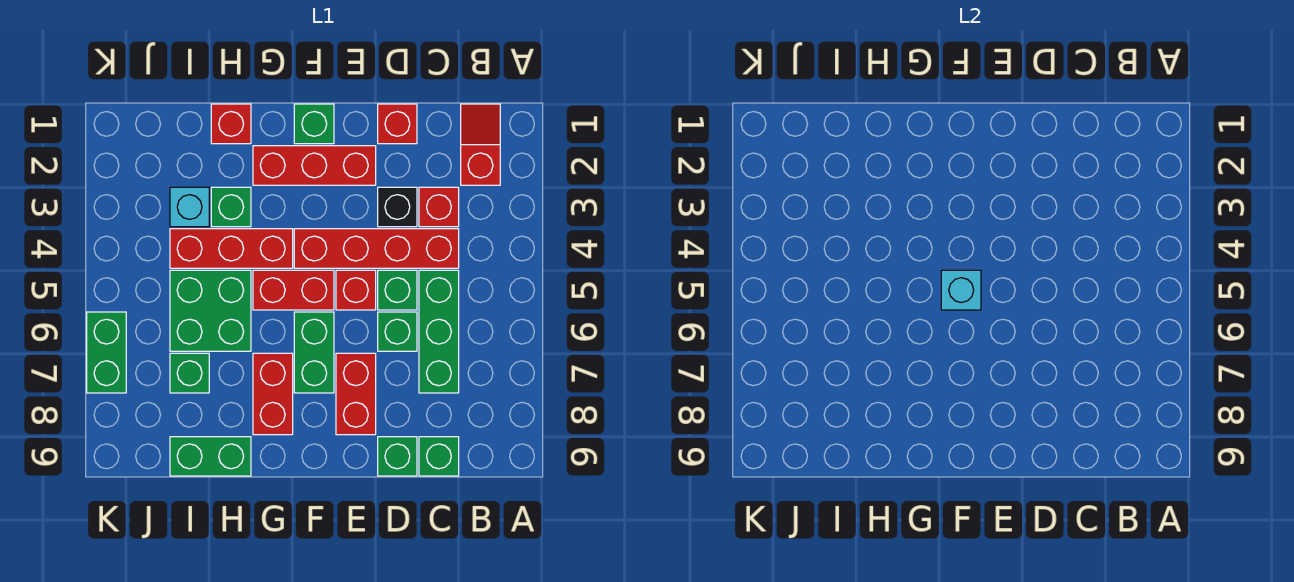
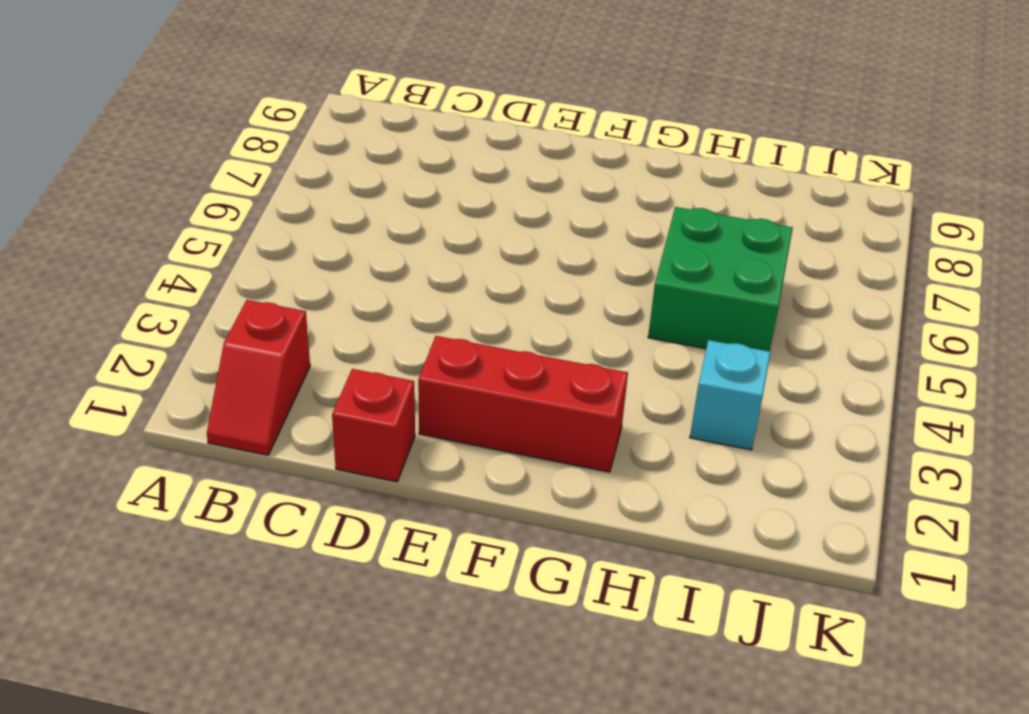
none -> red brick C3 level 1
none -> red brick C4:F4 level 1
none -> green brick C5:C7 level 1

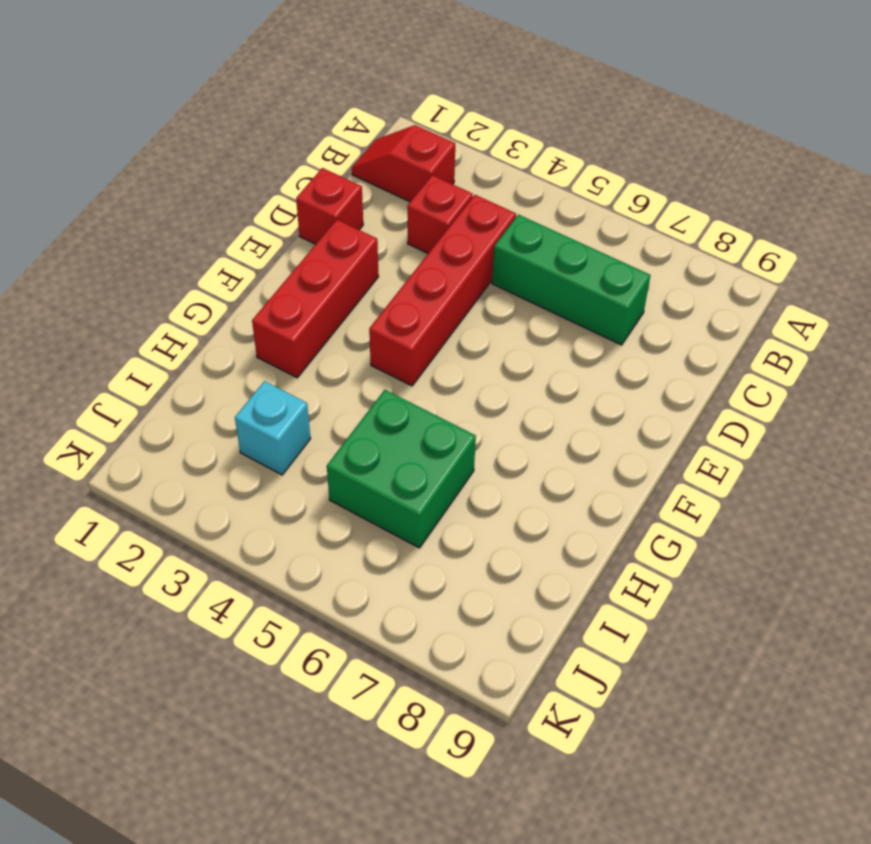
none -> green brick C9 level 1
none -> black brick D3 level 1
none -> green brick D5 level 1

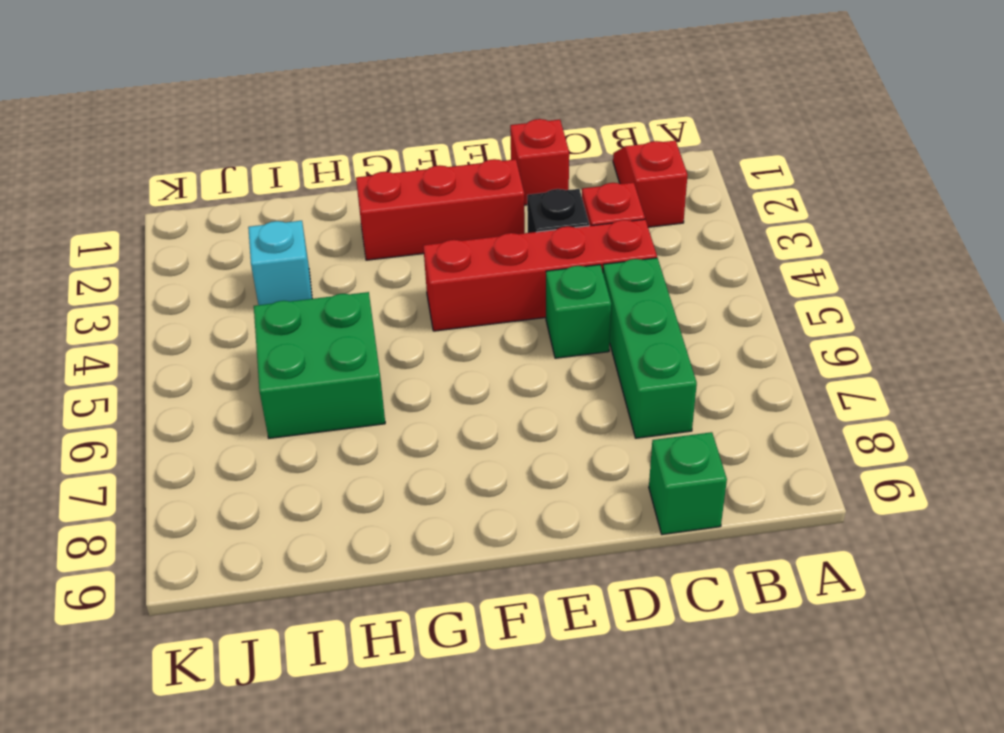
none -> green brick D6 level 1
none -> green brick D9 level 1
none -> red brick E5 level 1

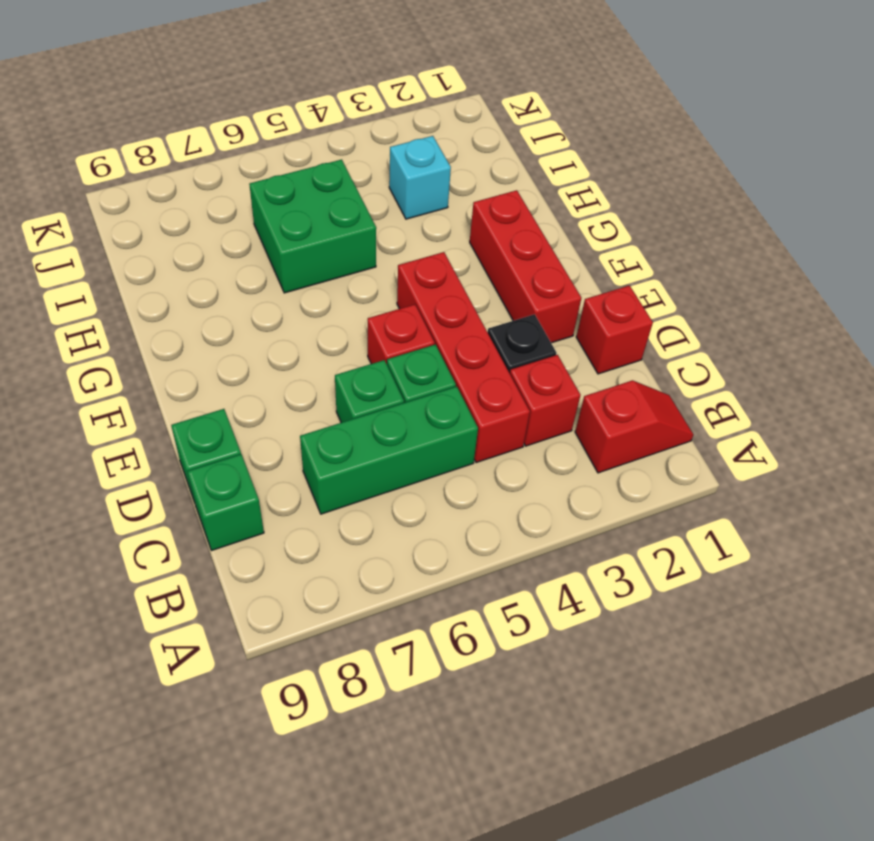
none -> red brick E7:E8 level 1
none -> green brick F1 level 1
none -> red brick F5:G5 level 1

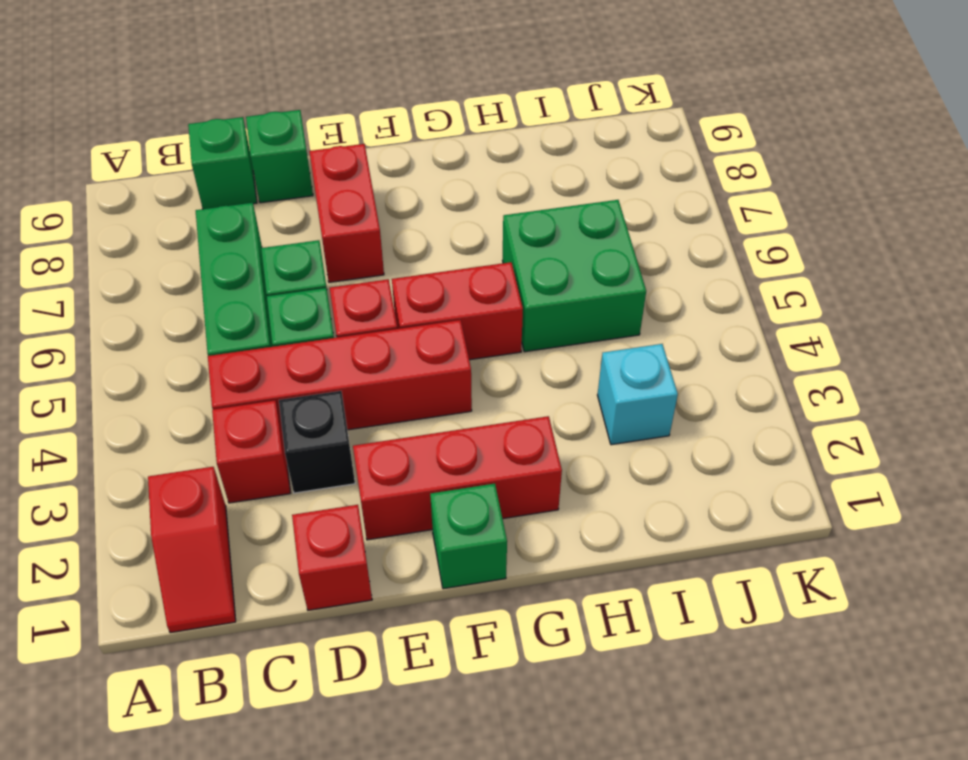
none -> green brick F6:F7 level 1
none -> red brick G4:I4 level 1
none -> red brick G7:G8 level 1

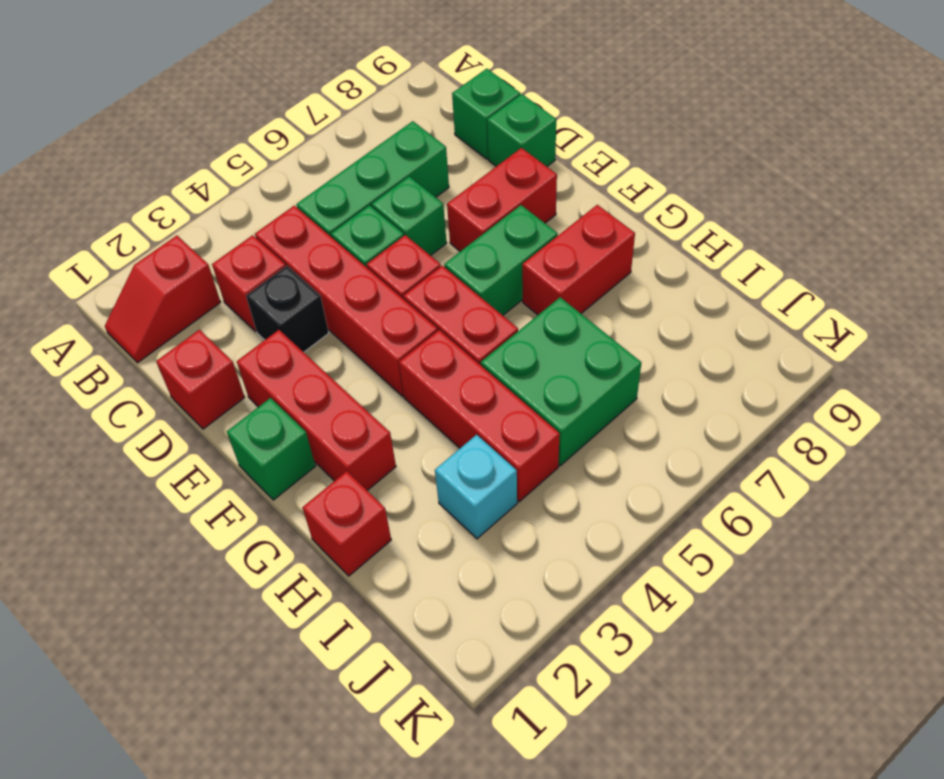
none -> green brick H3 level 1
none -> green brick H9:I9 level 1
none -> green brick I7 level 1

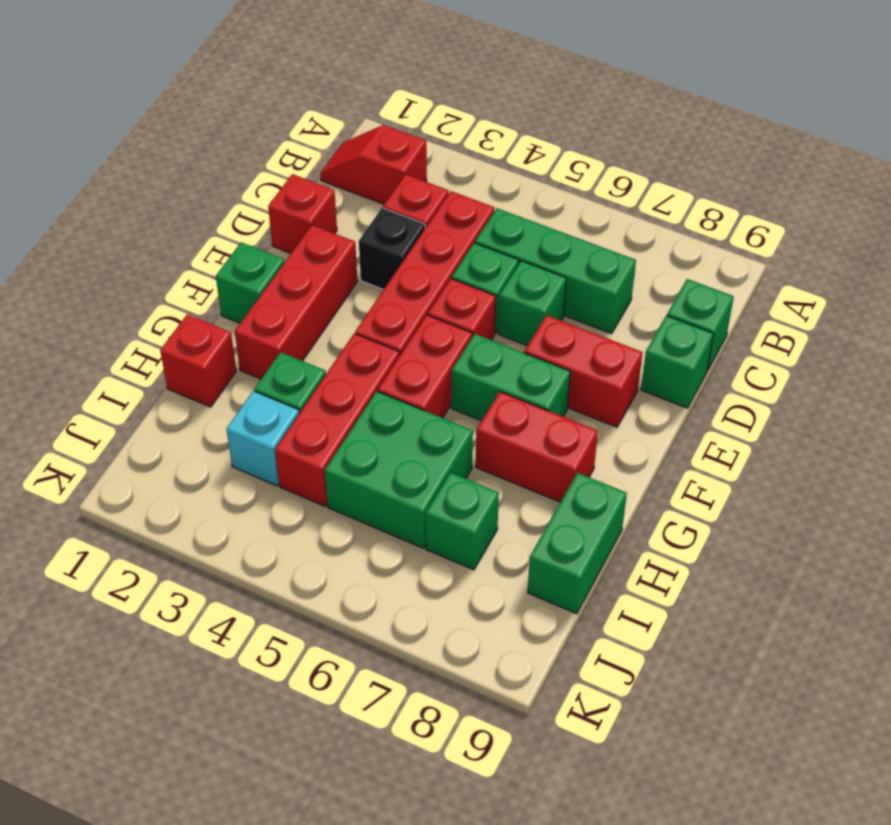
none -> green brick K6:K7 level 1
none -> cyan brick F5 level 2

